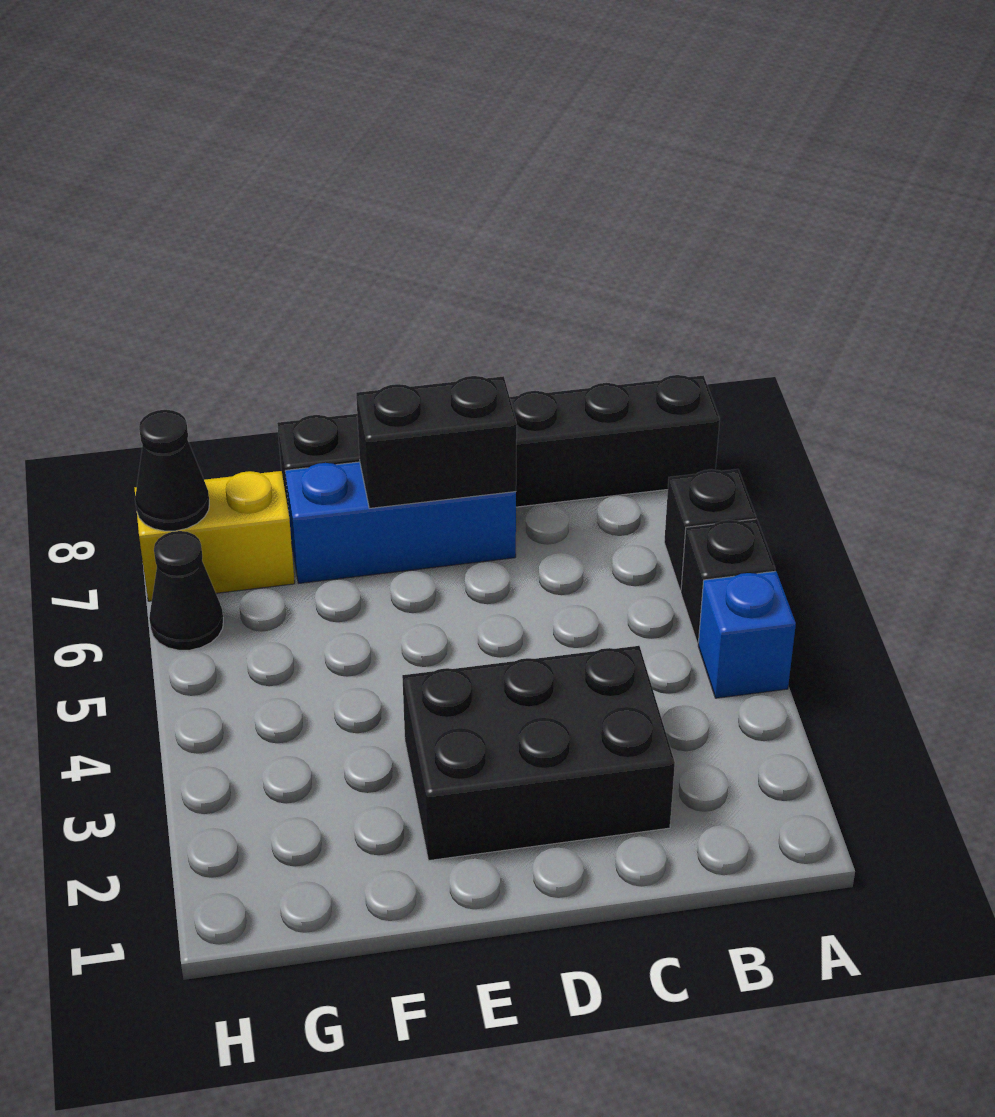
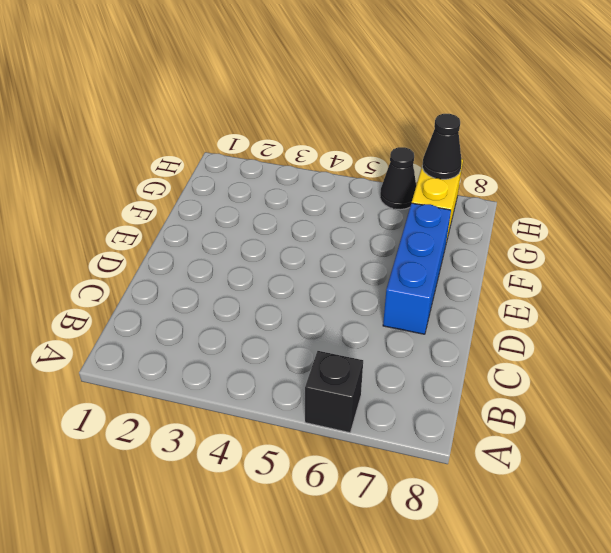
none -> blue brick A4 level 1
none -> black brick A5 level 1

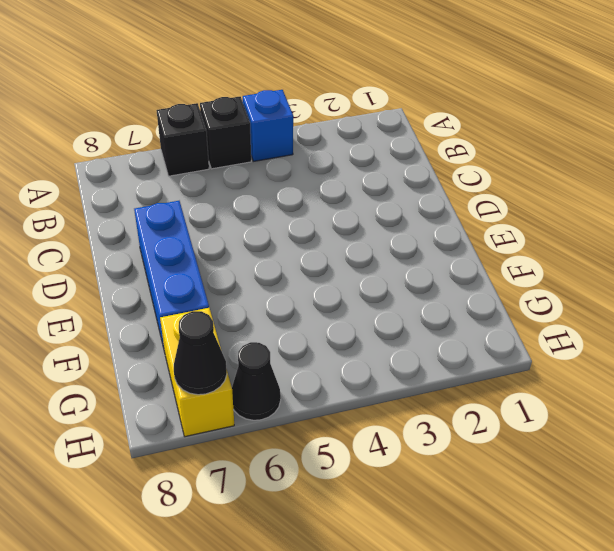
none -> black brick A8:F8 level 1
none -> black brick C2:E3 level 1

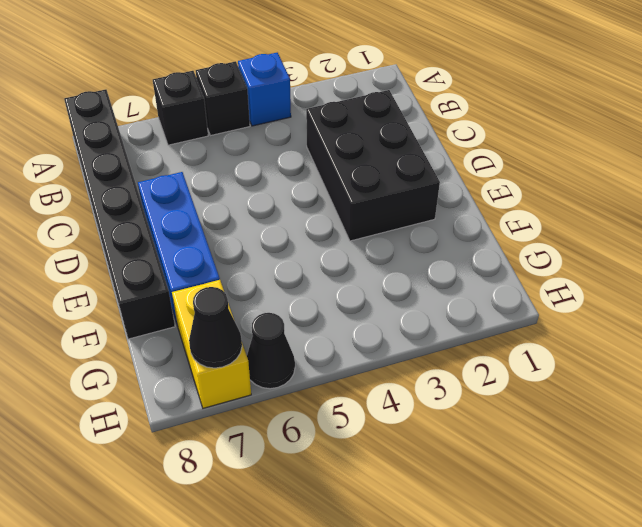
none -> black brick D7:E7 level 2

